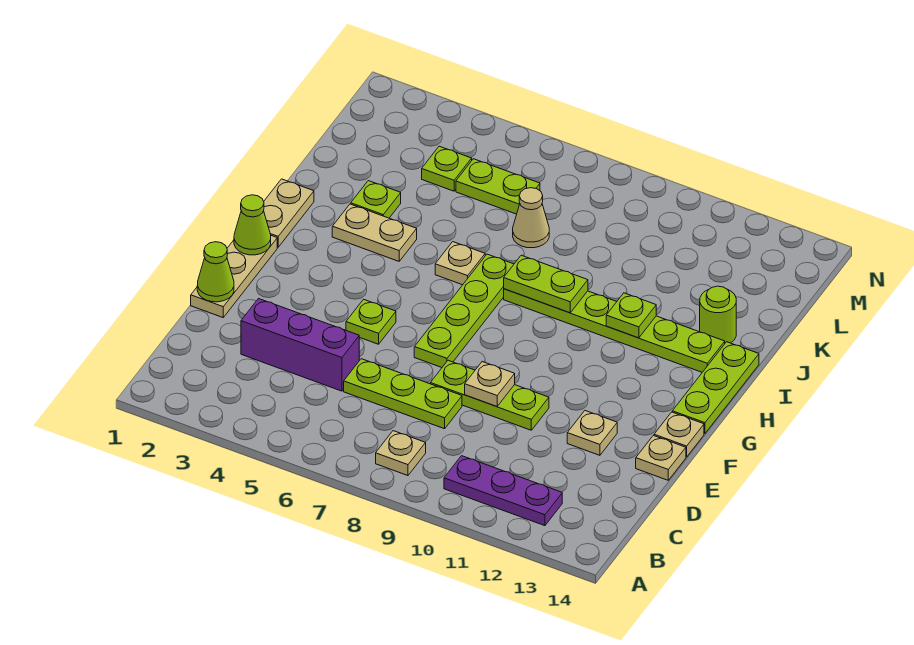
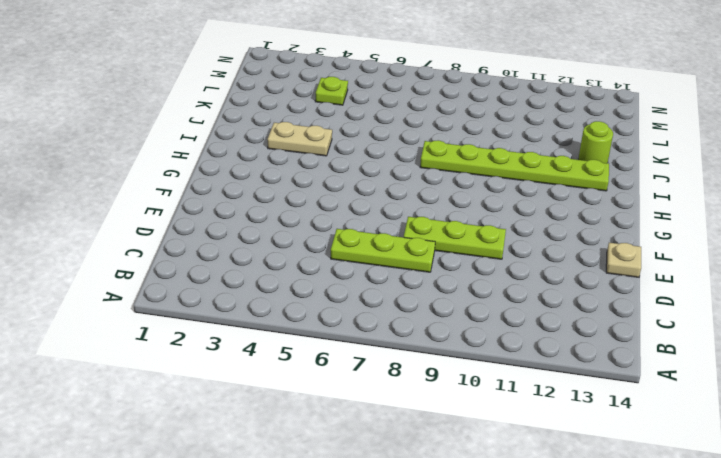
none -> tan plate B8 level 1
none -> purple plate B10:B12 level 1
none -> purple brick D3:D5 level 1

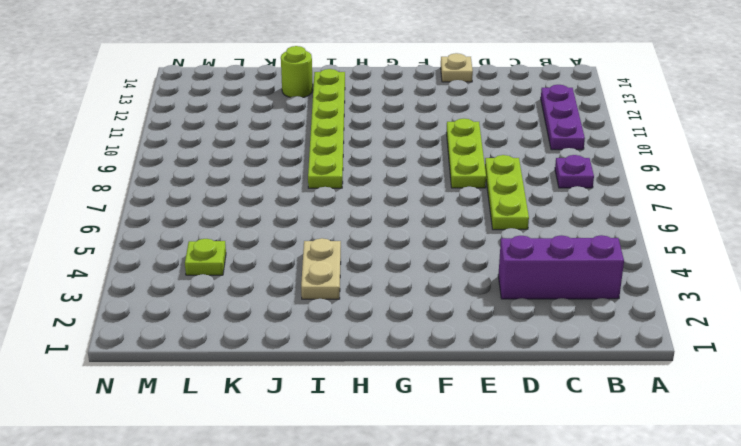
purple brick B3:D3 level 1 -> purple brick D3:D5 level 1
purple plate B8 level 1 -> tan plate B8 level 1
none -> tan plate E1:G1 level 1
none -> tan plate E12 level 1
none -> lime plate F5 level 1

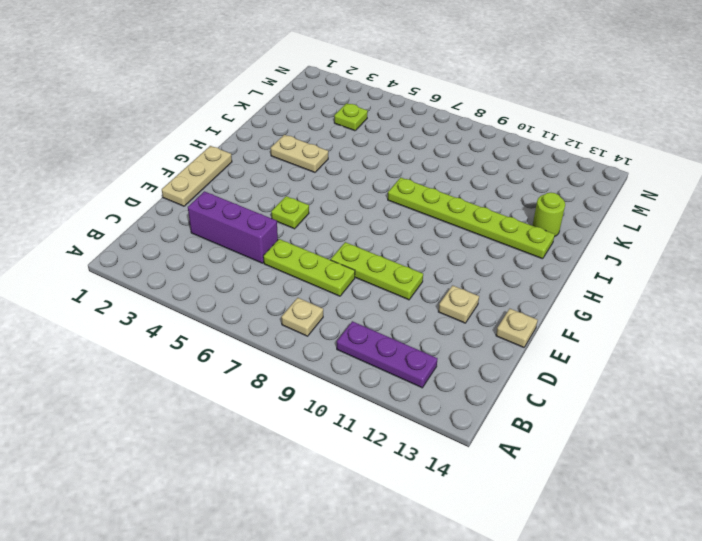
none -> lime plate F7:I7 level 1
none -> tan plate F14 level 1
none -> lime plate G14:I14 level 1

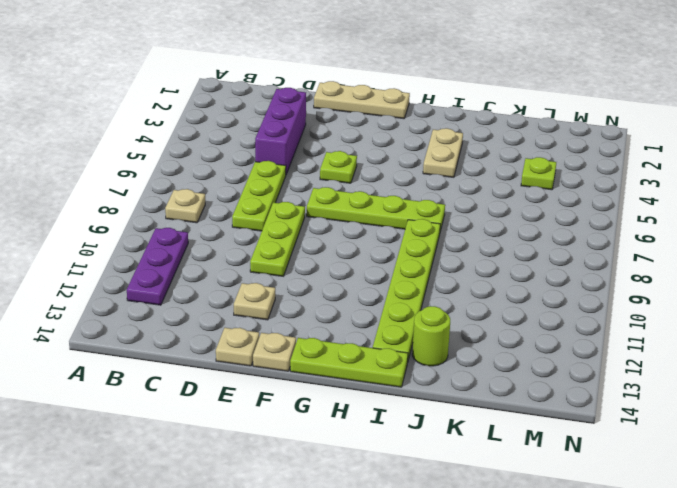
none -> tan plate H1:I1 level 1
none -> tan plate I6 level 1
none -> lime plate J3 level 1

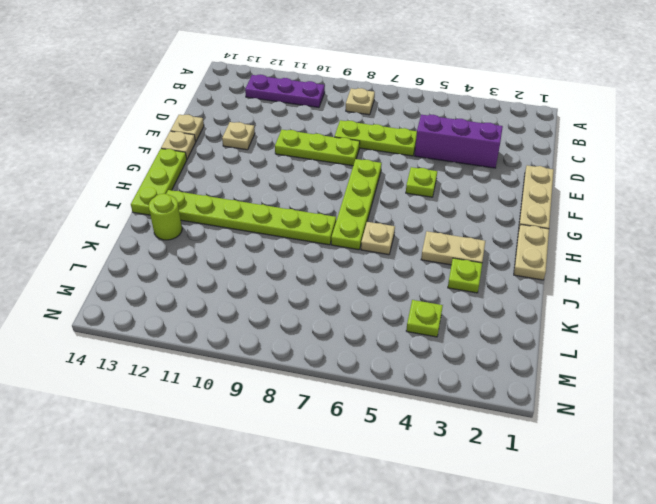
none -> tan cone K7 level 1
none -> lime plate L5:L6 level 1
none -> lime cone E1 level 2

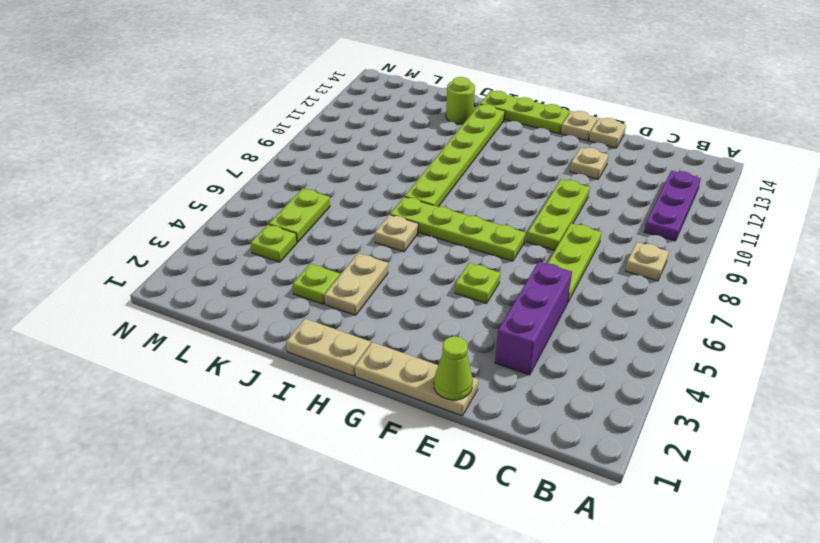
none -> tan cone K7 level 1
none -> tan plate E9 level 2
none -> lime cone G1 level 2

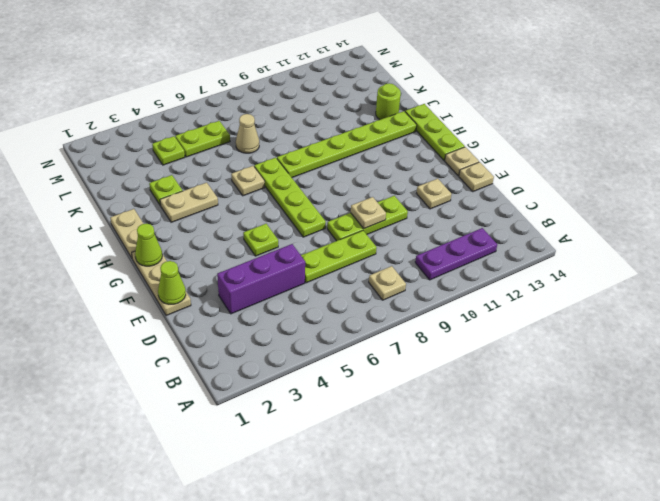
none -> lime plate I8:I9 level 2
none -> lime plate I11 level 2

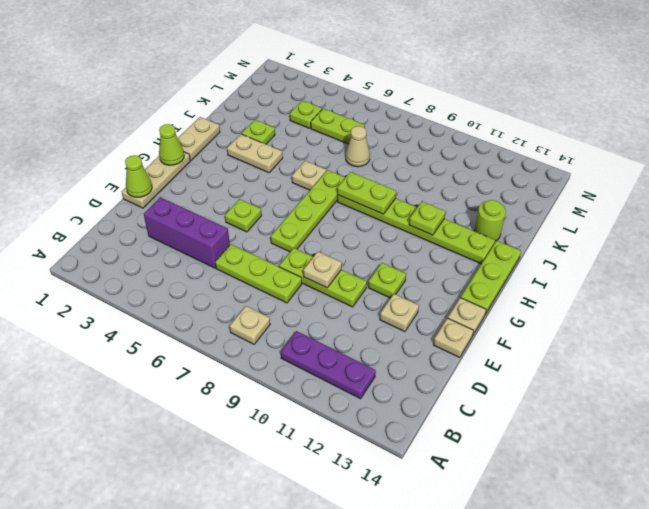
lime plate F11 level 1 -> none

